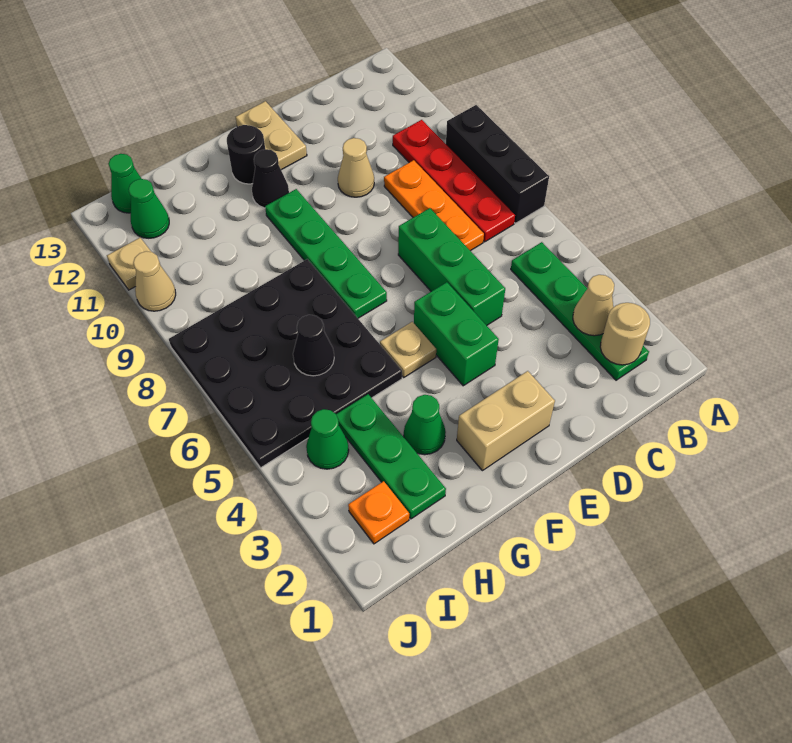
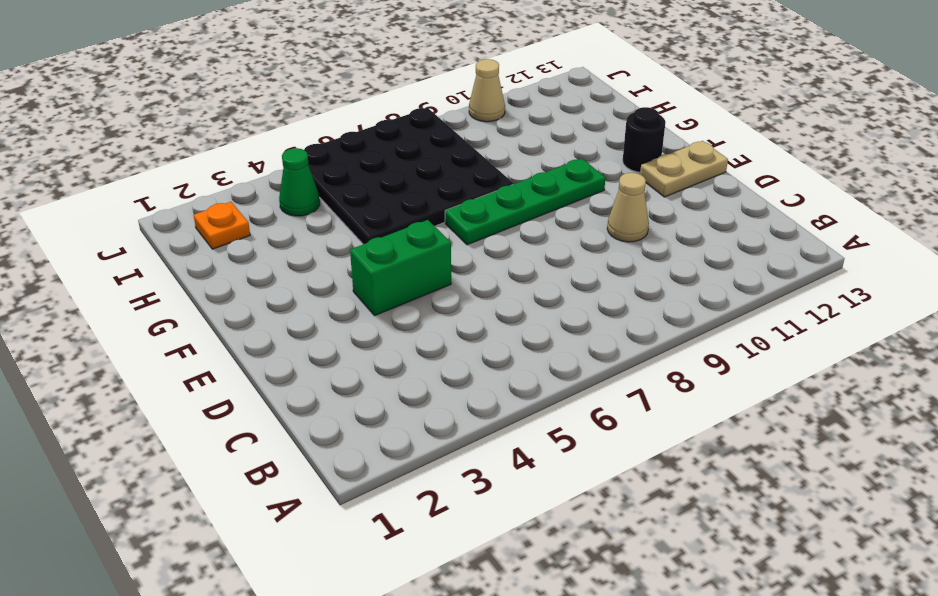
none -> black brick A7:A9 level 1
none -> green plate B2:B5 level 1
none -> red plate B7:B10 level 1

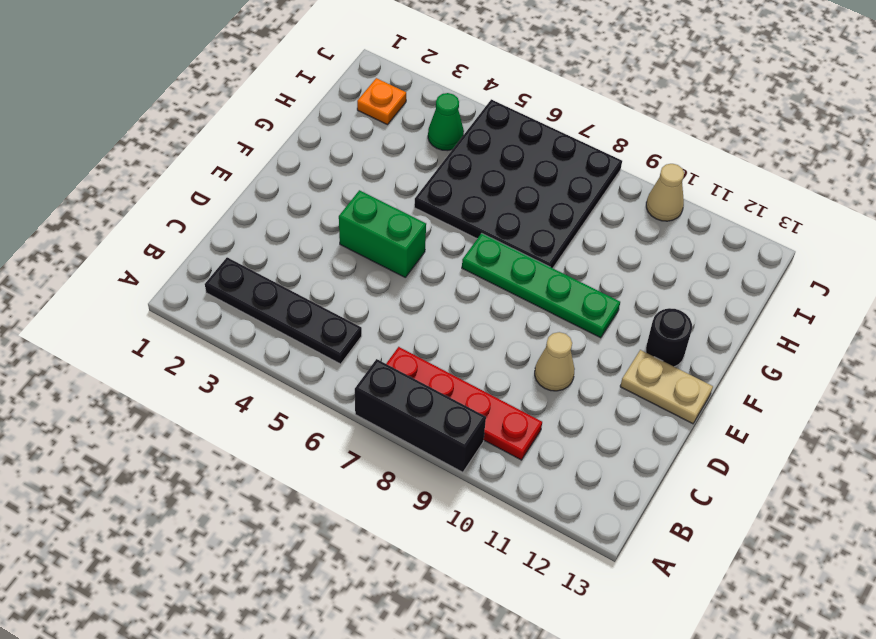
black plate B2:B5 level 1 -> green plate B2:B5 level 1
none -> orange plate C7:C9 level 1
none -> green brick D5:D7 level 1
none -> tan brick E2:F2 level 1

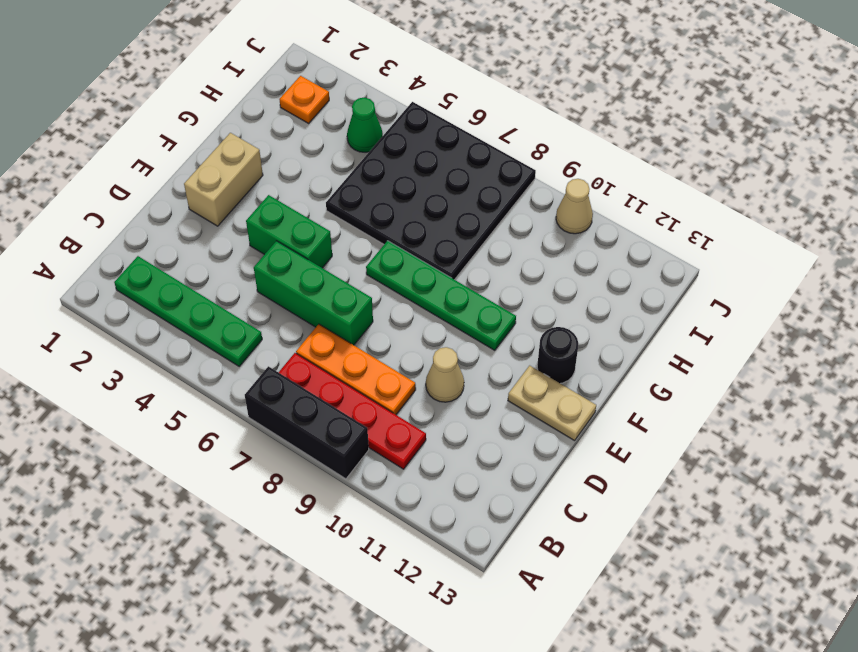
none -> tan plate F5 level 1
none -> black cone F11 level 1
none -> green cone G3 level 1

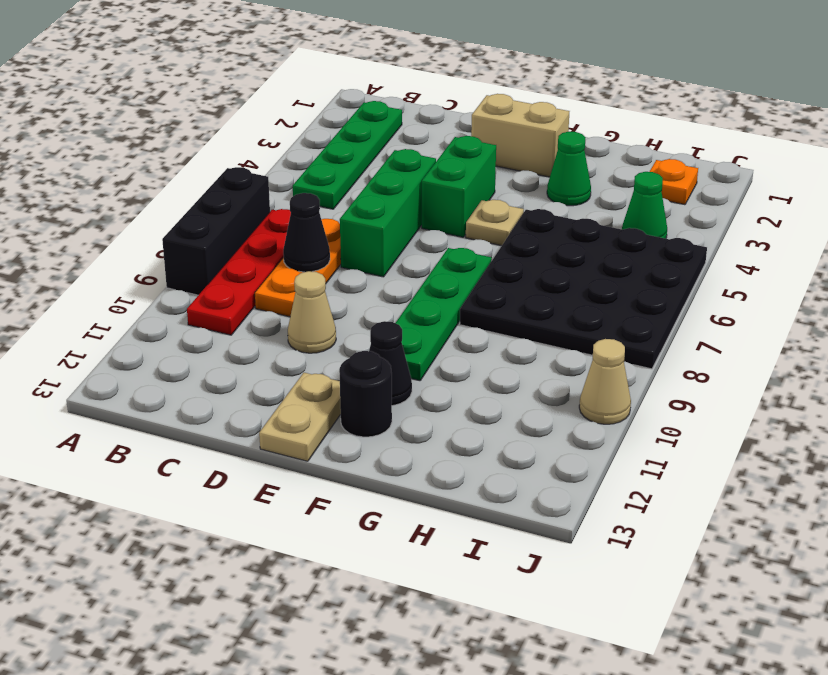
black cone C8 level 2 -> black cone H6 level 2
none -> green plate H2:H4 level 1
none -> green cone I12 level 1
none -> green cone I13 level 1

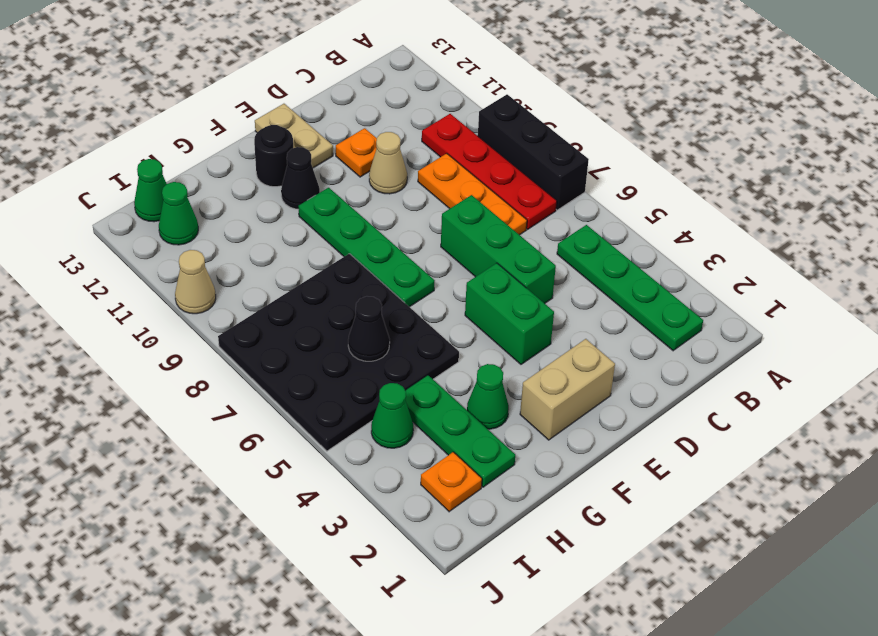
orange plate D11 level 1 -> none
none -> tan plate F5 level 1
none -> tan plate J11 level 1
none -> tan round brick B2 level 2

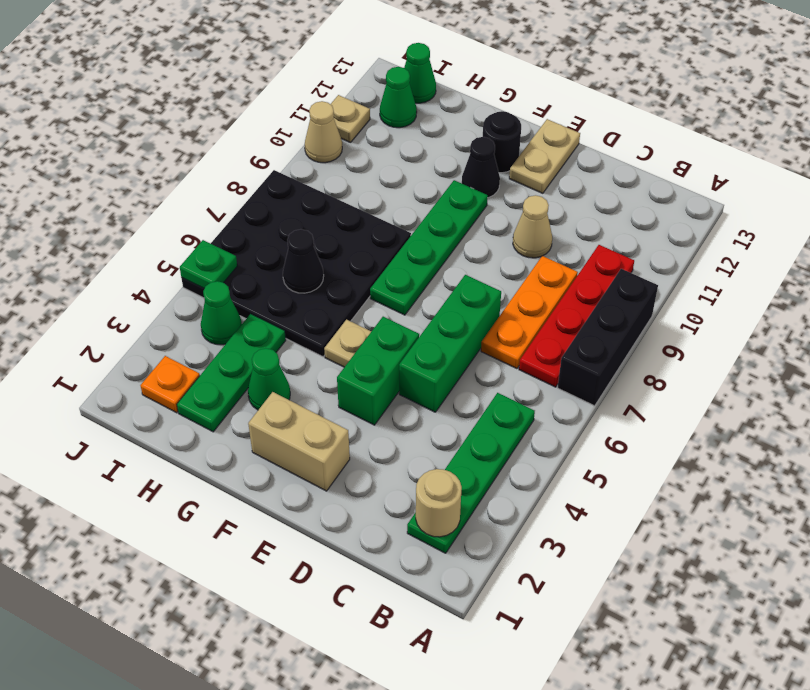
green plate J5 level 2 -> none
none -> tan cone B3 level 2

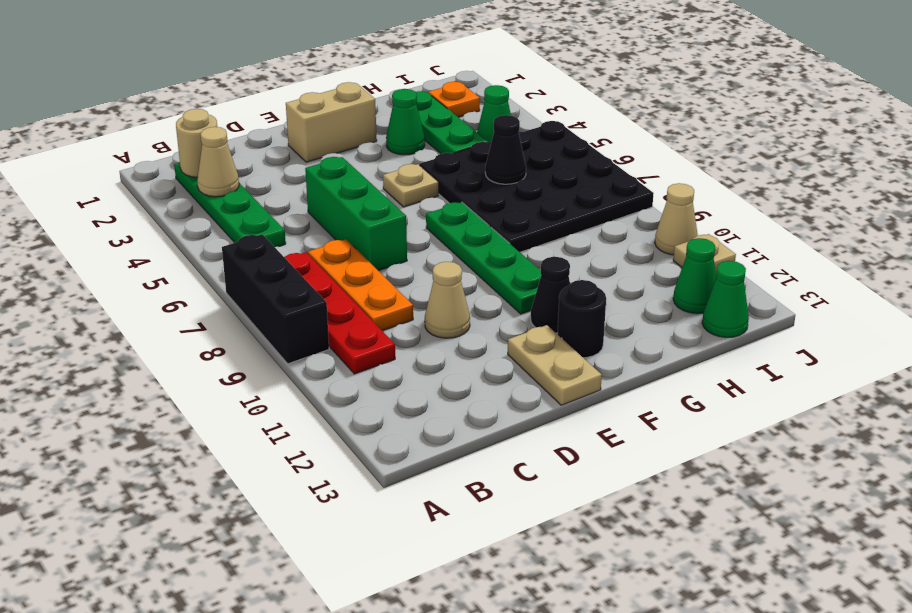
none -> green brick E4:E5 level 1

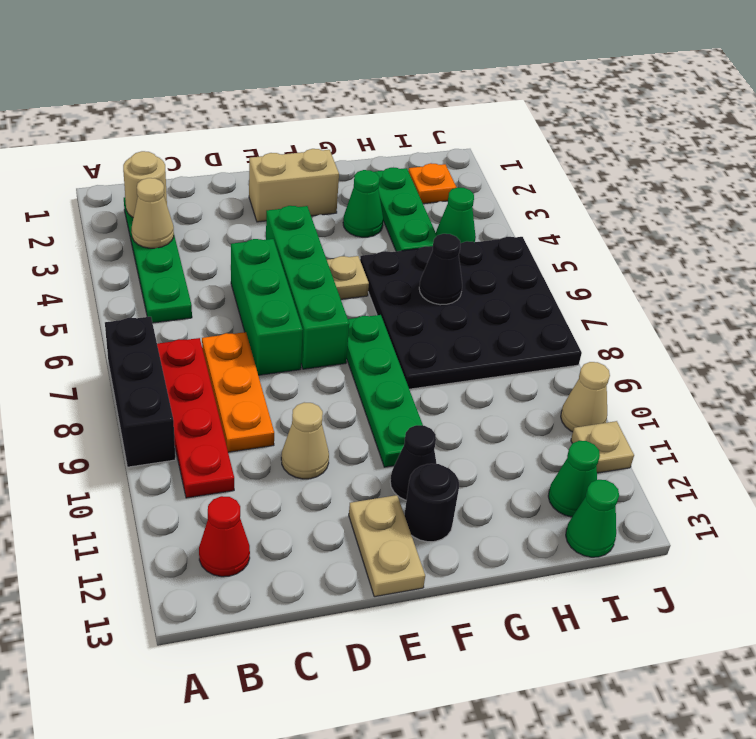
red cone B12 level 1 -> none
green brick E4:E7 level 1 -> green brick E4:E5 level 1

